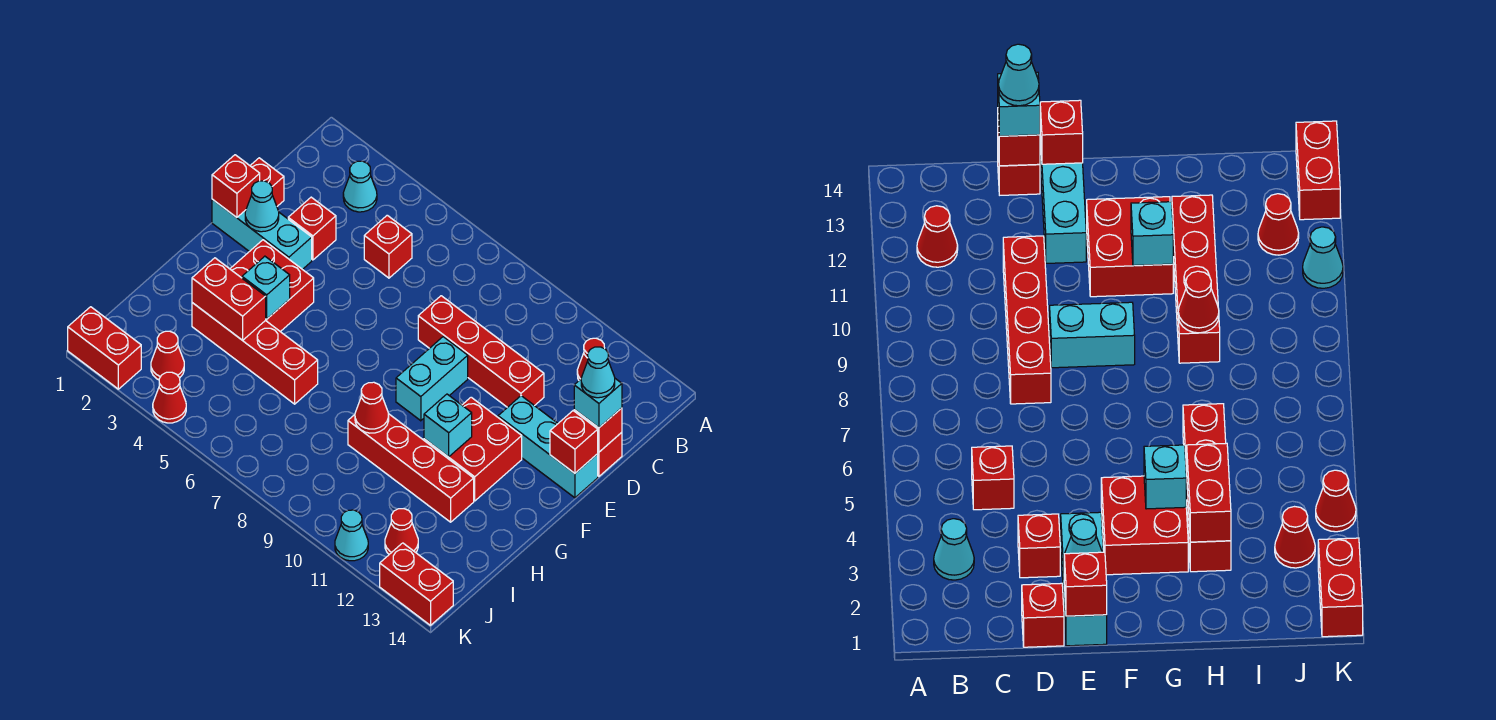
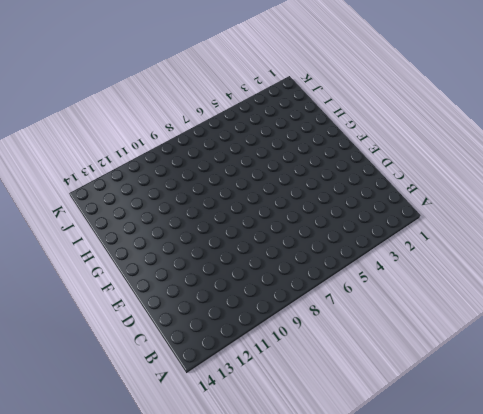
none -> cyan cone B3 level 1
none -> red cone B12 level 1
none -> red brick C5 level 1
none -> red brick D1 level 1

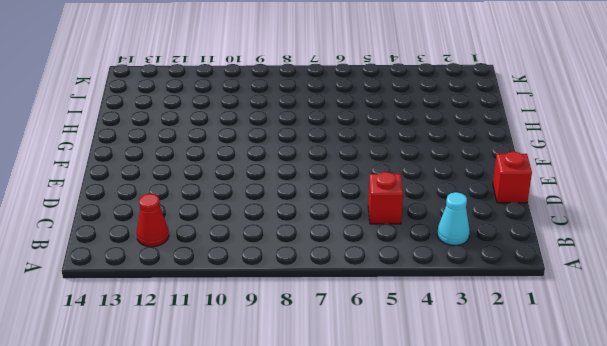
none -> red brick D3 level 1
none -> red brick D8:D11 level 1
none -> red brick D14 level 1
none -> cyan brick E1:E3 level 1

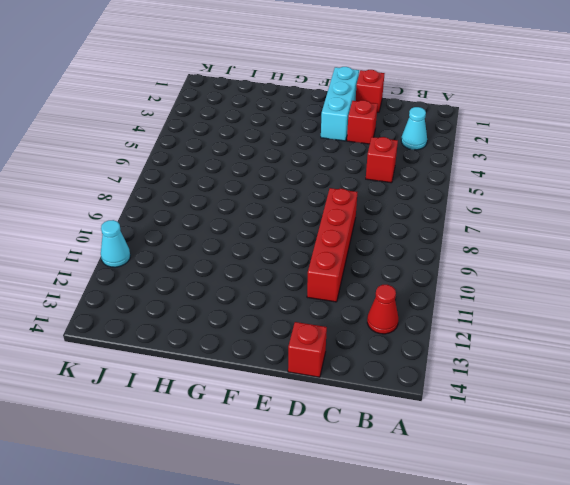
none -> cyan brick E9:F9 level 1
none -> cyan brick E12:E14 level 1
none -> red brick F3:G4 level 1
none -> red brick F11:G12 level 1

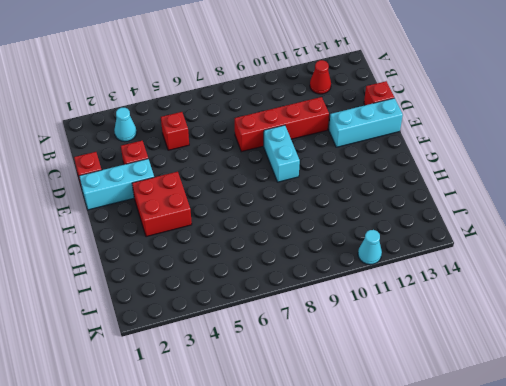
none -> red brick F11:G12 level 1
none -> red brick H3:H6 level 1
none -> red brick H9:H12 level 1
none -> red cone J3 level 1

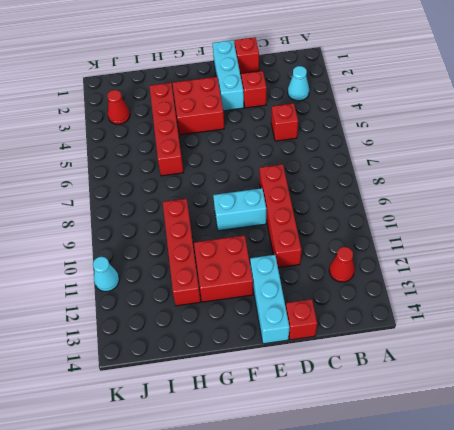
none -> red cone J12 level 1
none -> red brick K1:K2 level 1
none -> red cone K4 level 1
none -> red brick K13:K14 level 1

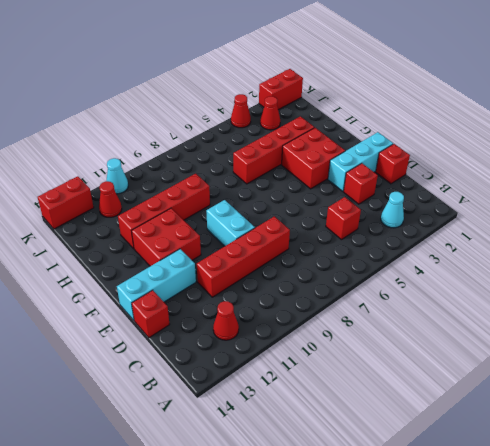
none -> red brick D14 level 2
none -> red brick E1 level 2
none -> cyan cone E2 level 2
none -> red brick E14 level 2

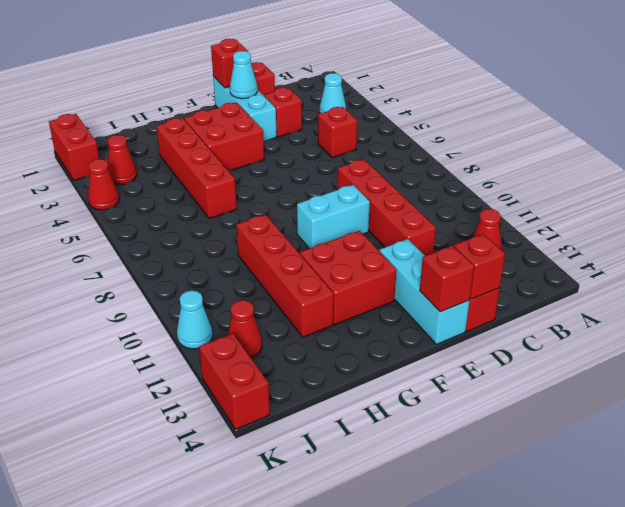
none -> cyan brick G4 level 2
none -> cyan brick G11 level 2
none -> red brick H3:H4 level 2
none -> red cone H9 level 2

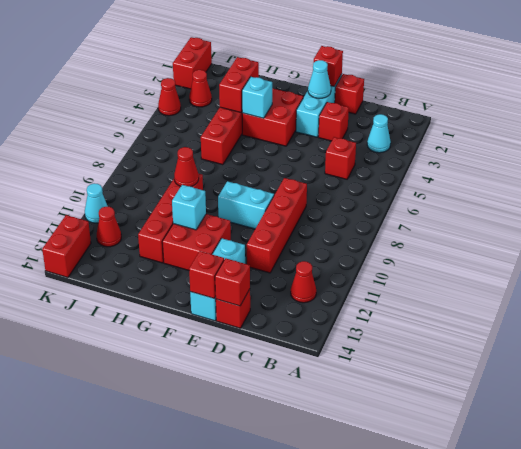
none -> cyan brick D14 level 3
none -> cyan cone D14 level 4

